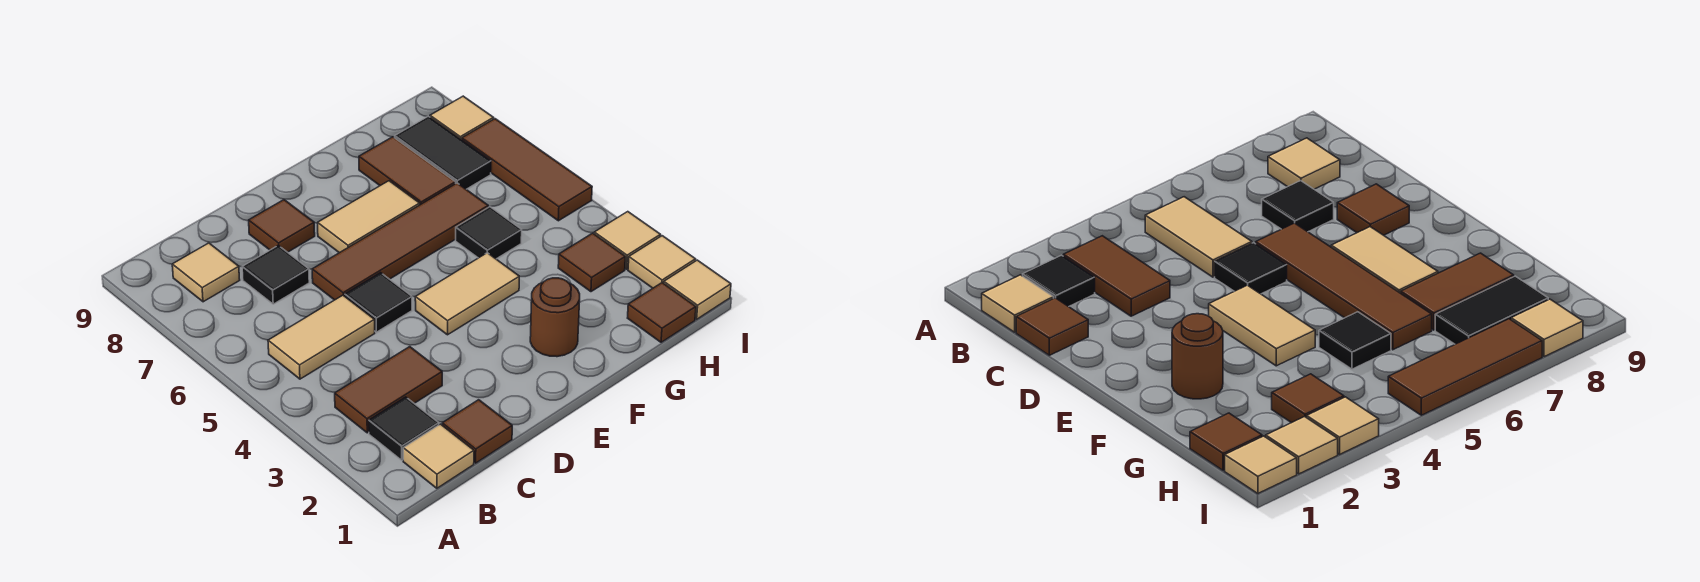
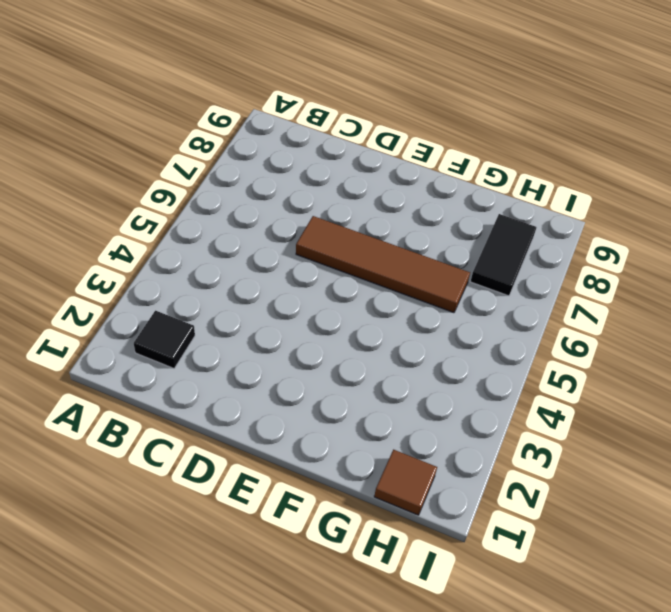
none -> tan tile B1 level 1
none -> brown tile B3:C3 level 1
none -> tan tile B5:C5 level 1

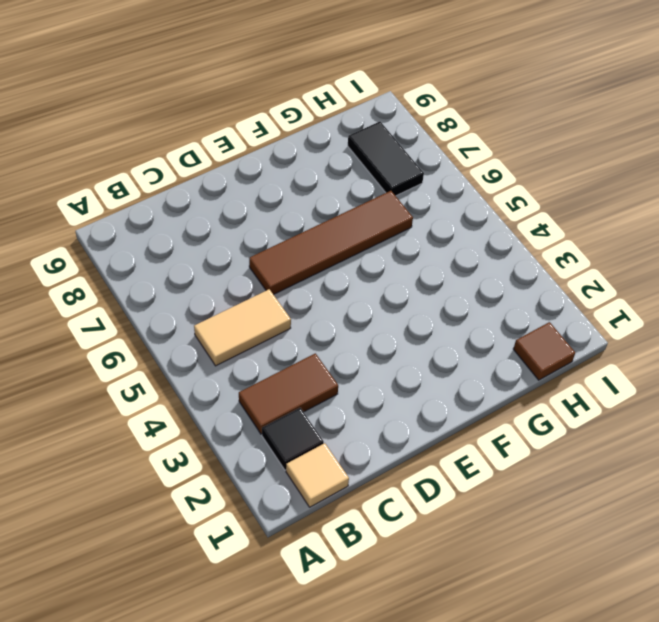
none -> tan tile B8 level 1
none -> brown tile C1 level 1
none -> black tile C7 level 1

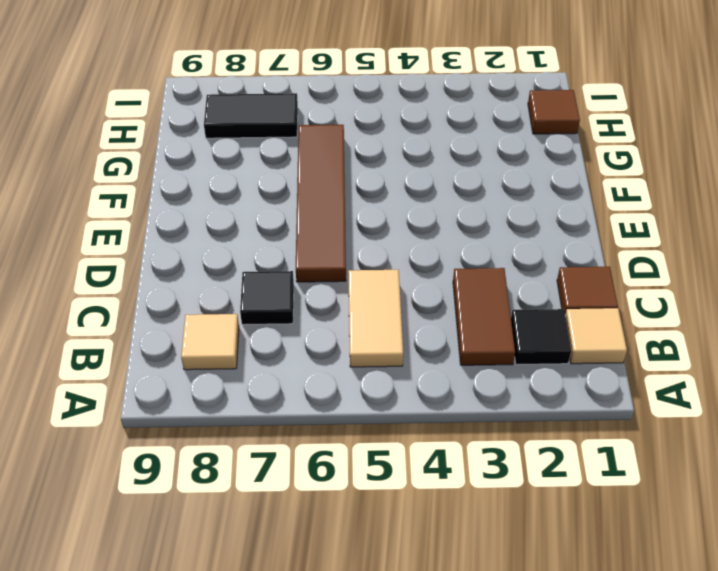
none -> black tile D5 level 1
none -> brown tile D8 level 1
none -> tan tile E4:F4 level 1

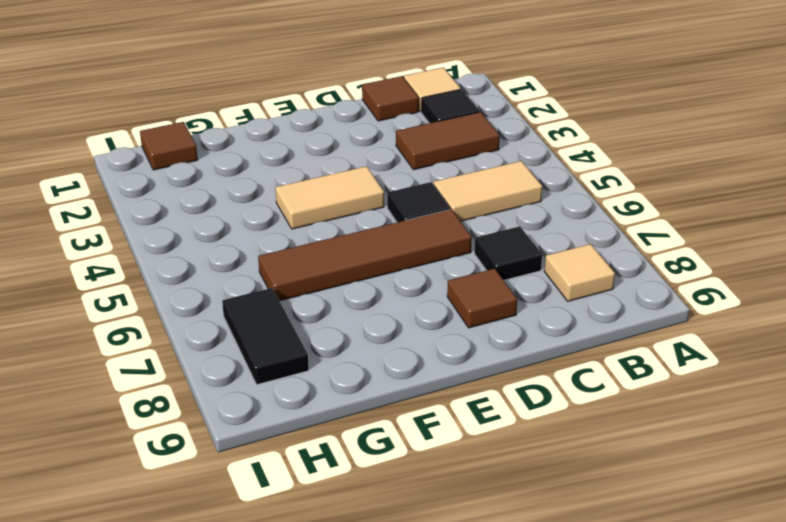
none -> tan tile E7:F7 level 1
none -> brown round brick F2 level 1
none -> black tile G5 level 1

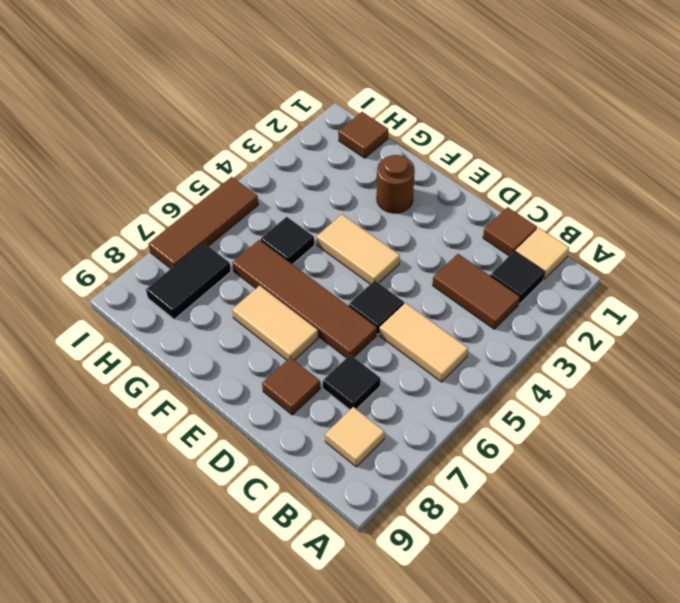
none -> brown tile G7:G8 level 1
none -> brown tile H3 level 1
none -> tan tile I1 level 1

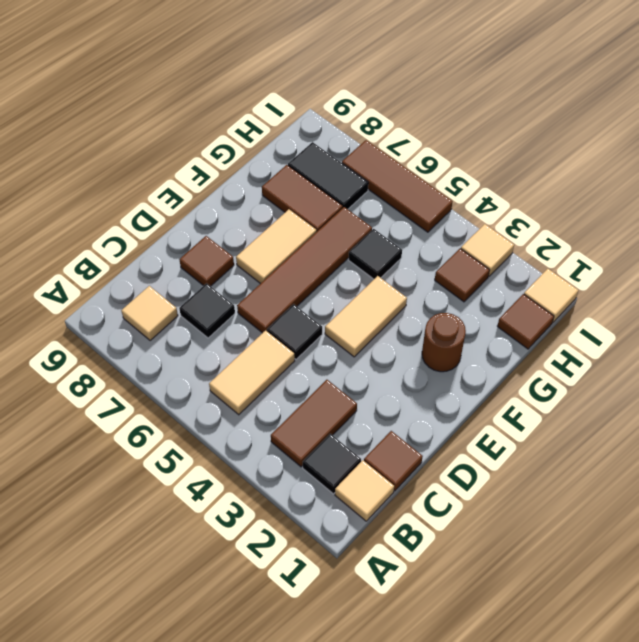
none -> tan tile I2 level 1
none -> tan tile I8 level 1

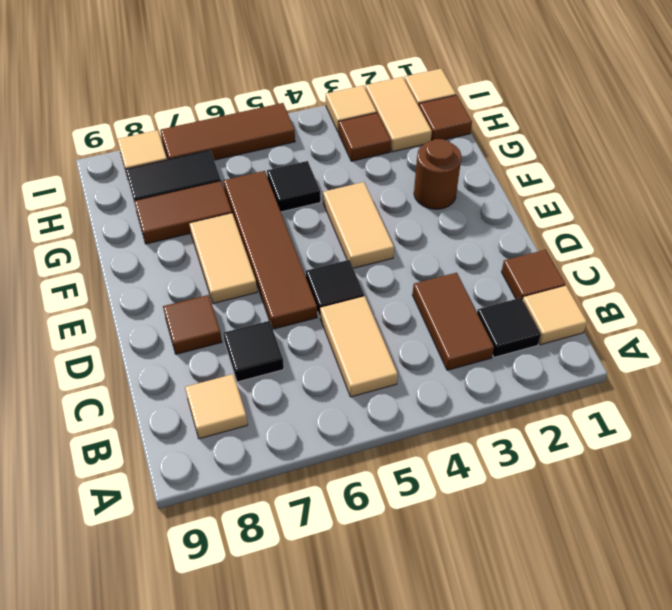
tan tile H2:I2 level 1 -> tan tile I2 level 1

